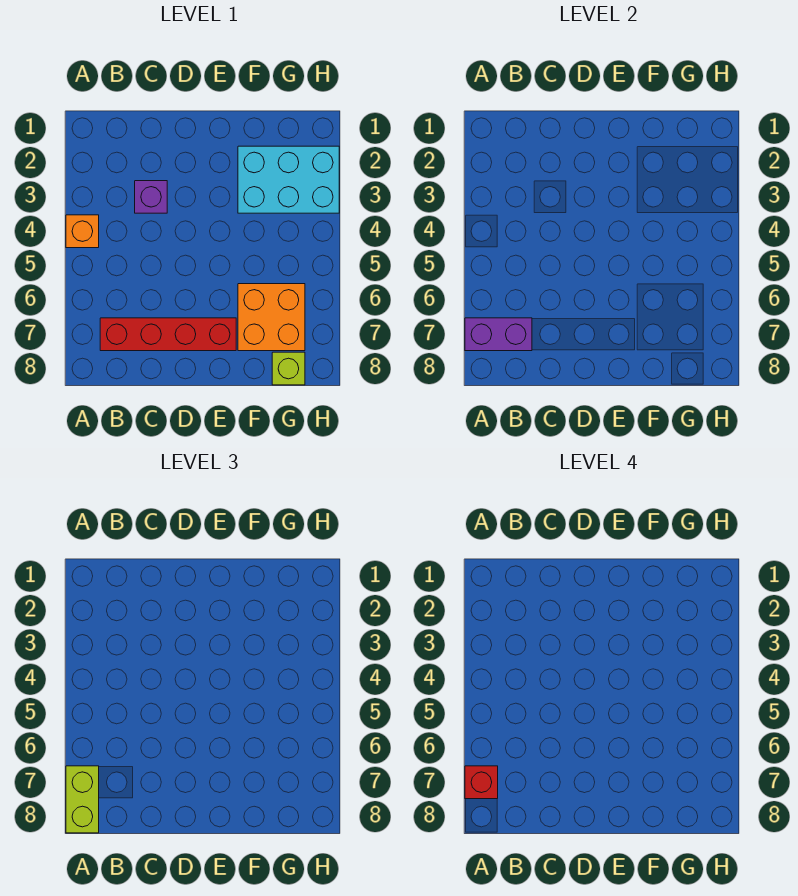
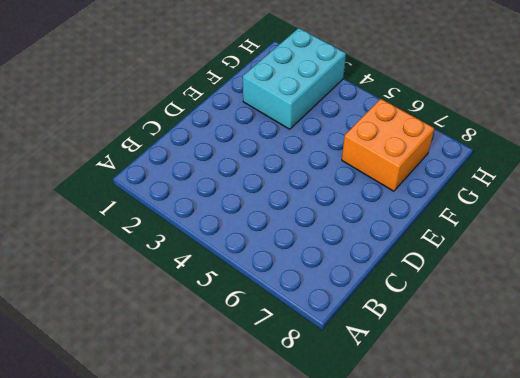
none -> orange brick A4 level 1
none -> red brick B7:E7 level 1

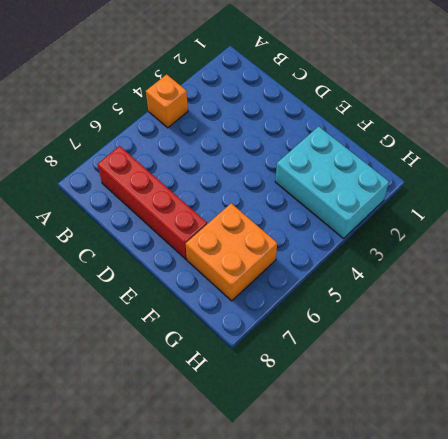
none -> purple brick C3 level 1
none -> lime brick G8 level 1

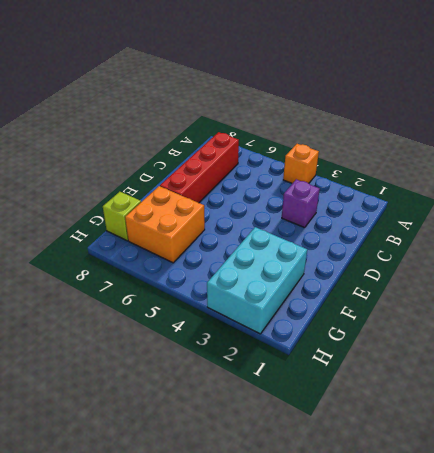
none -> purple brick A7:B7 level 2
none -> lime brick A7:A8 level 3

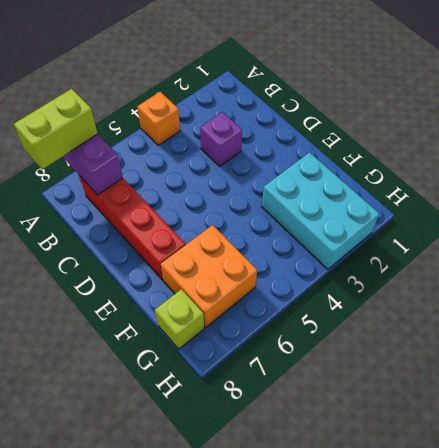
none -> red brick A7 level 4

